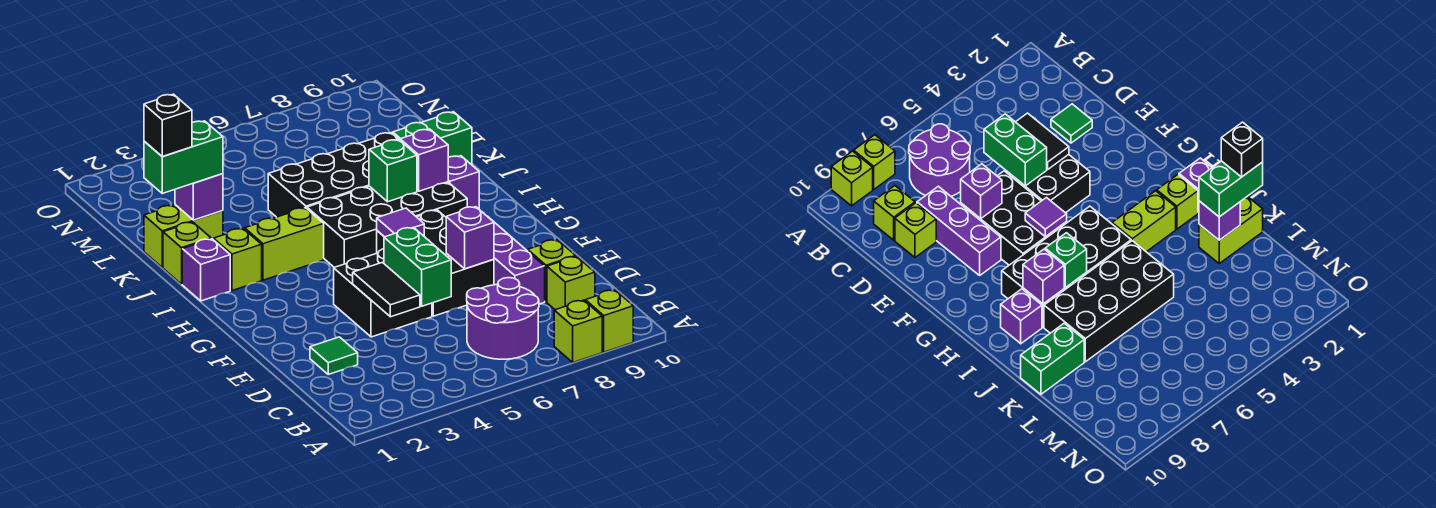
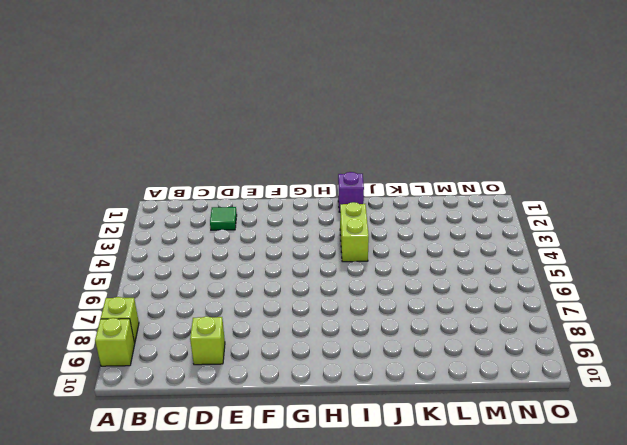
none -> purple round brick B6:C7 level 1
none -> lime brick C9 level 1
none -> purple brick D8:F8 level 1

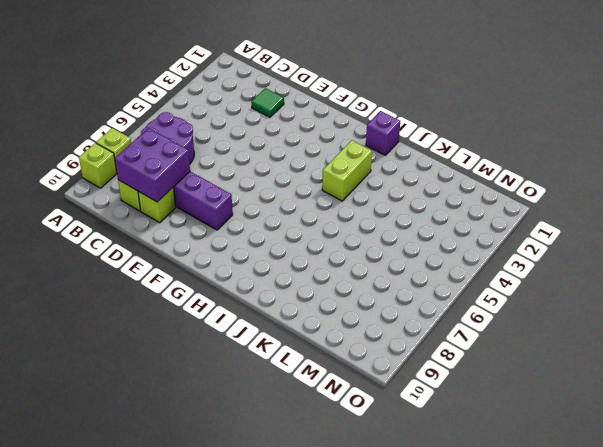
purple brick C8:D9 level 2 -> none
none -> black brick E4:F5 level 1
none -> black brick E6:G7 level 1
none -> black brick H5:I8 level 1

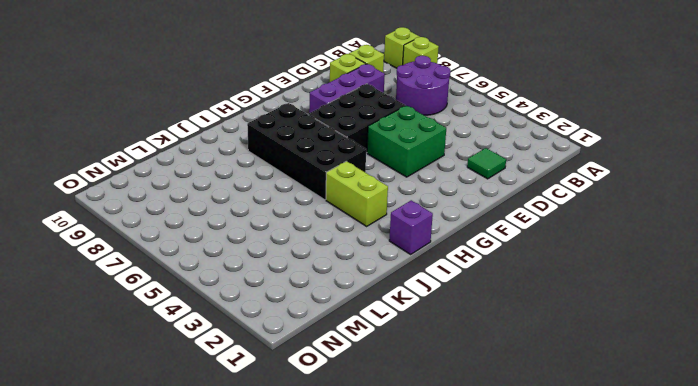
green brick E4:F5 level 1 -> black brick E4:F5 level 1
none -> lime brick I2 level 1
none -> purple brick I9 level 1
none -> lime brick J1 level 1

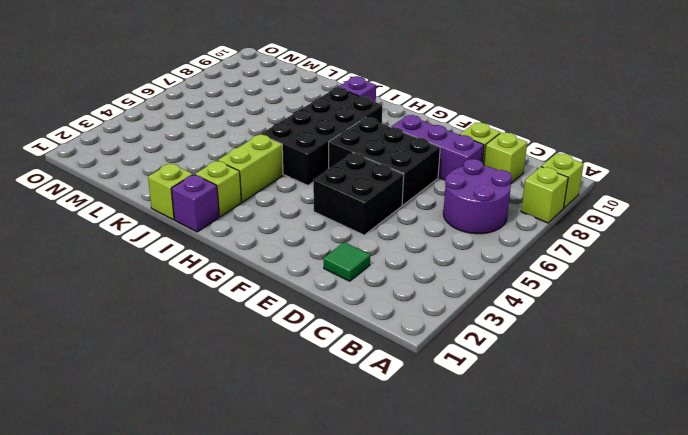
none -> black brick J5:K8 level 1
none -> lime brick K1:K2 level 1
none -> green brick K9:K10 level 1

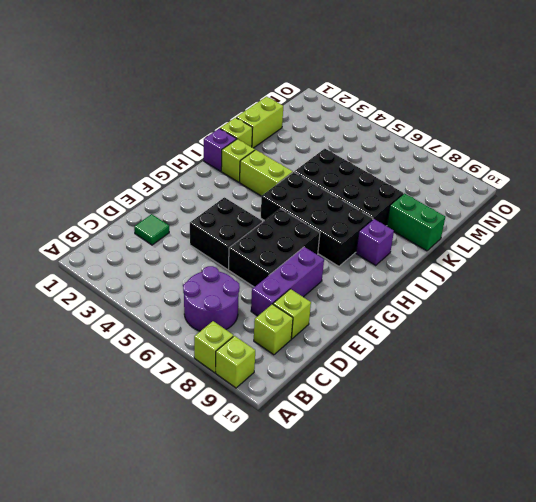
lime brick K1:L1 level 1 -> lime brick K1:K2 level 1
none -> black tile D4:E4 level 2
none -> green brick D5:E5 level 2
none -> purple brick E7 level 2

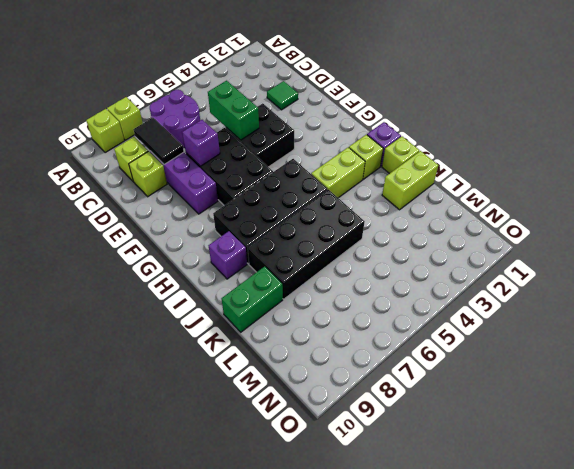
black tile C8:D8 level 2 -> black tile D4:E4 level 2
none -> purple tile G6 level 2
none -> green brick I7 level 2
none -> purple brick I8 level 2

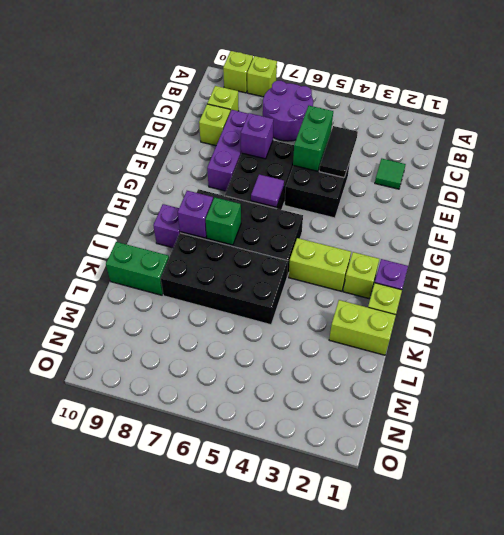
none -> purple brick K2 level 2
none -> green brick K1:K2 level 3
none -> black brick K1 level 4

